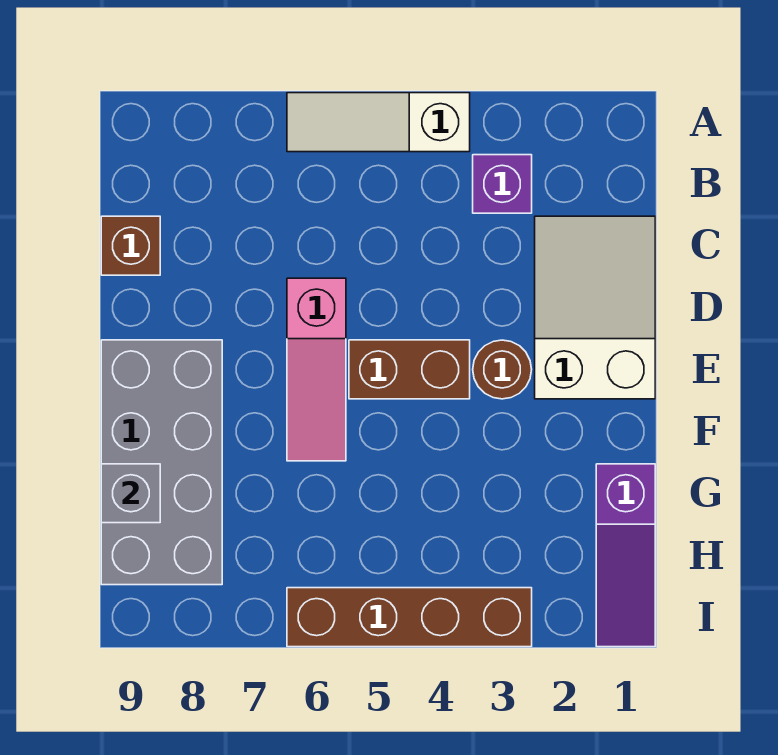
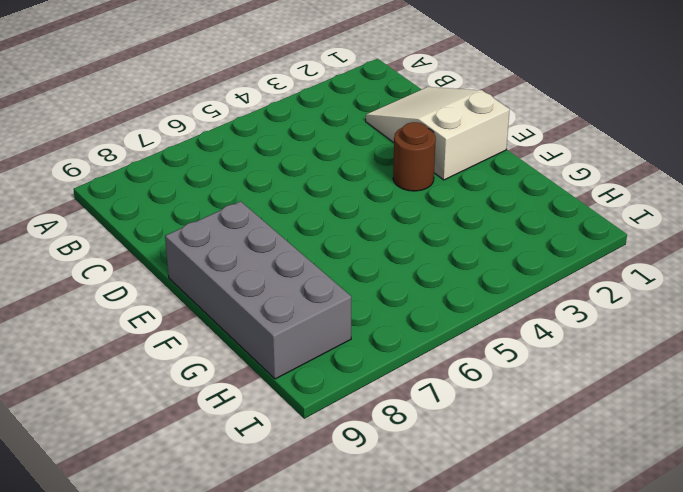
none -> white slope A4:A6 level 1 top 4
none -> purple brick B3 level 1

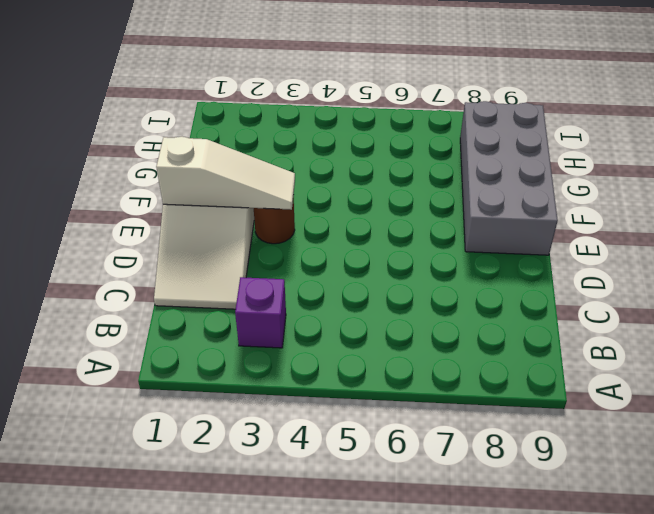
white slope E1:E3 level 2 top 1 -> white slope A4:A6 level 1 top 4
none -> brown brick C9 level 1
none -> pink slope D6:F6 level 1 top D

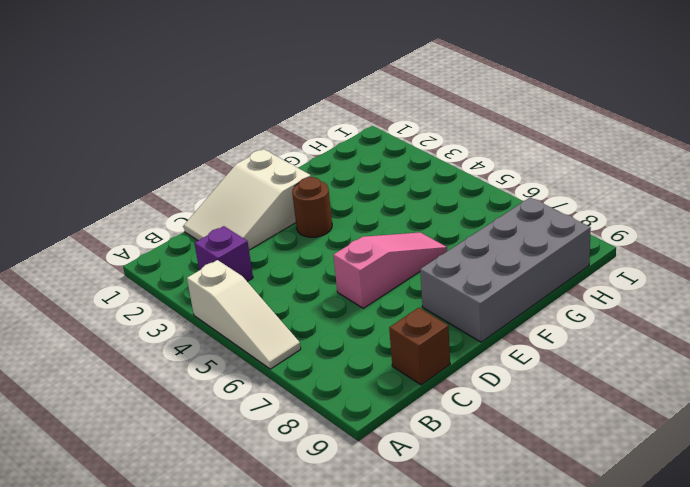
none -> brown brick E4:E5 level 1
none -> purple slope G1:I1 level 1 top G

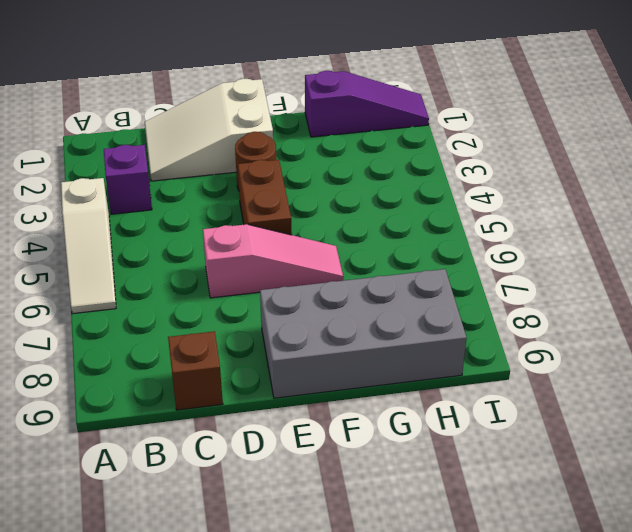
none -> brown brick I3:I6 level 1
none -> grey brick G9 level 2

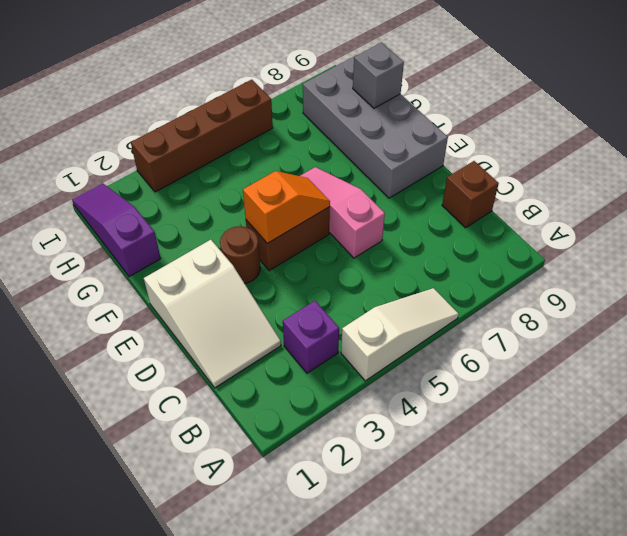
orange slope E4:E5 level 2 top 4 -> none

